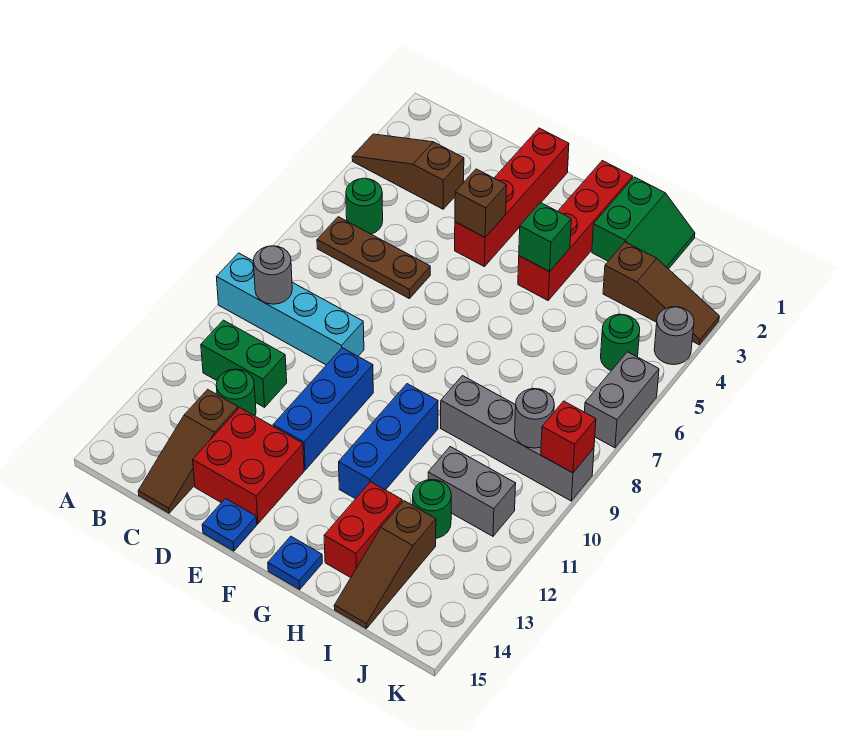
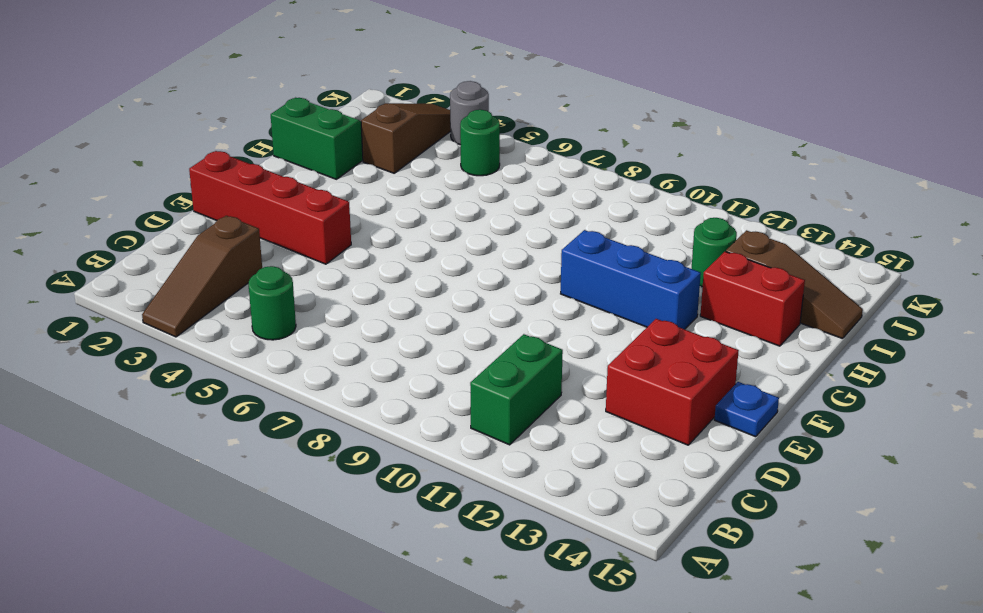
none -> cyan brick A9:D9 level 1
none -> brown plate B6:D6 level 1
none -> green round brick C12 level 1

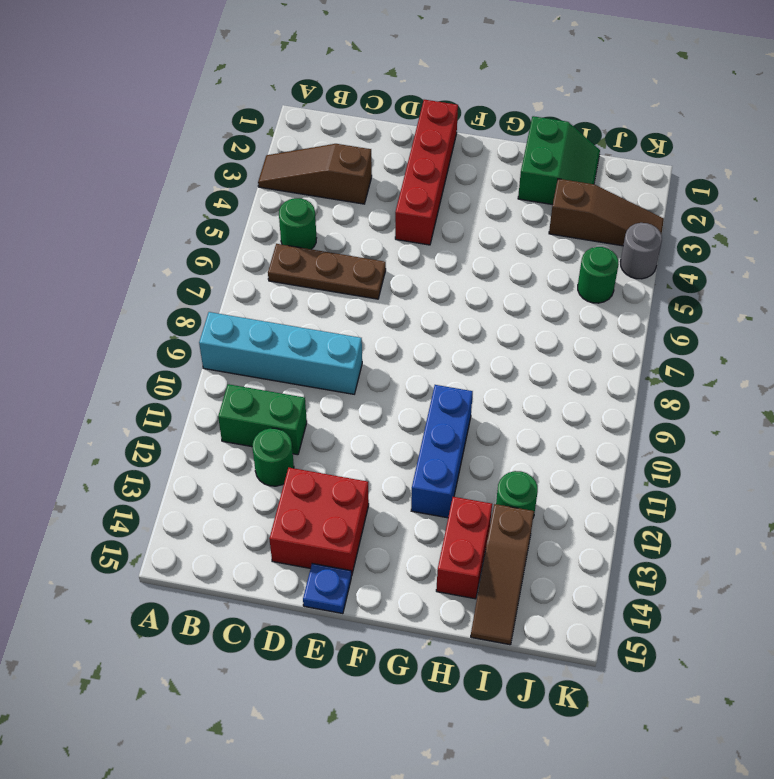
none -> brown slope C13:C15 level 1 top 13
none -> blue brick E10:E12 level 1
none -> red brick G1:G4 level 1

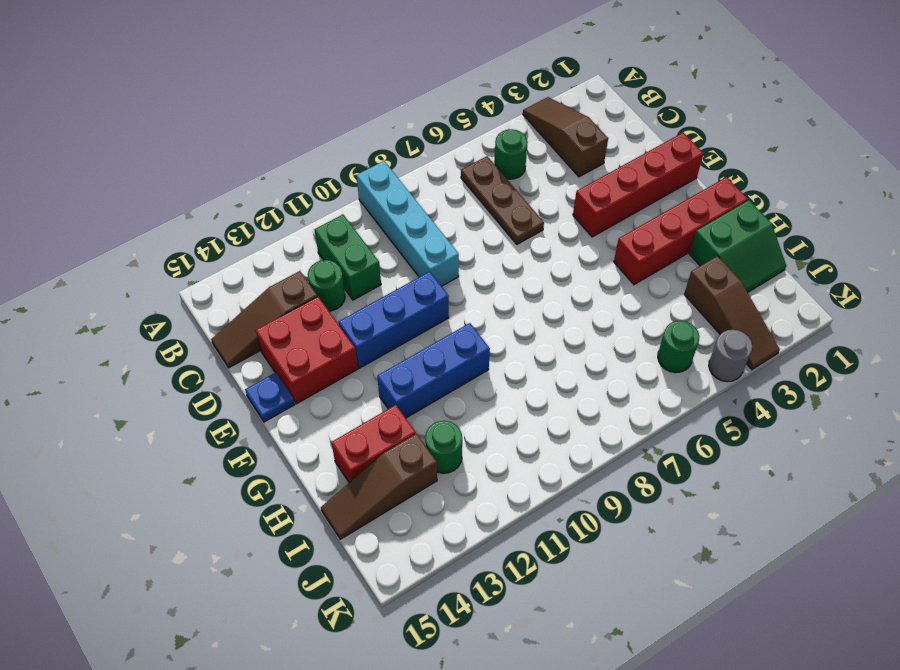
none -> blue plate G15 level 1
none -> grey brick H9:K9 level 1
none -> grey brick I11:J11 level 1

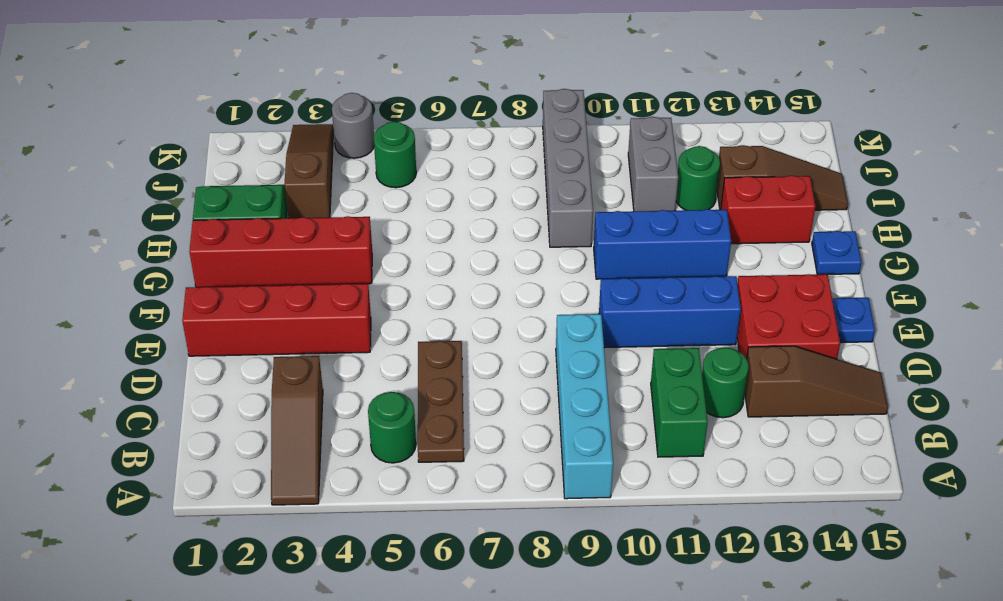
none -> grey brick K6:K7 level 1
none -> grey round brick B9 level 2
none -> brown brick E4 level 2

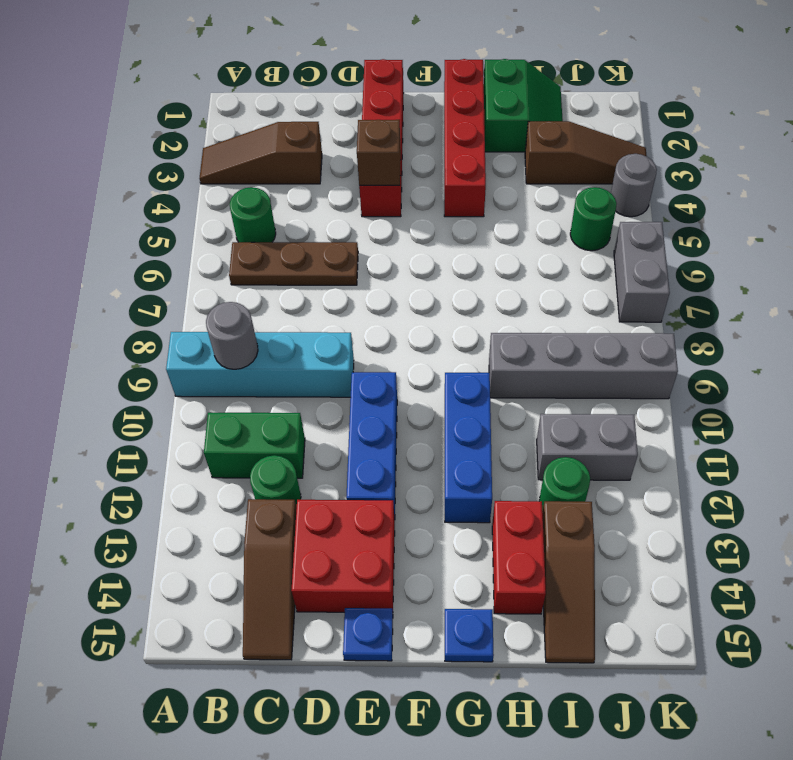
none -> green brick G4 level 2
none -> grey round brick J9 level 2
none -> red brick K9 level 2

